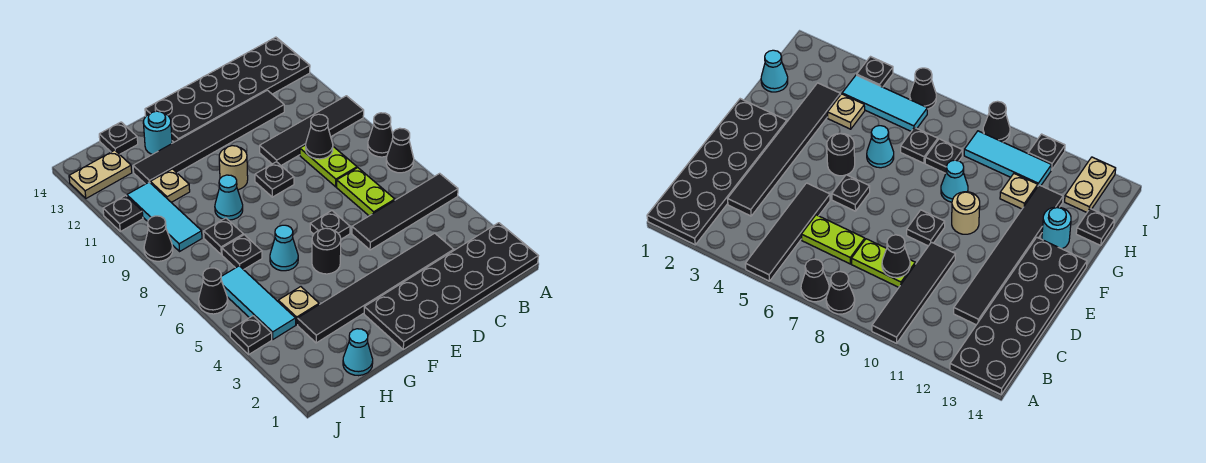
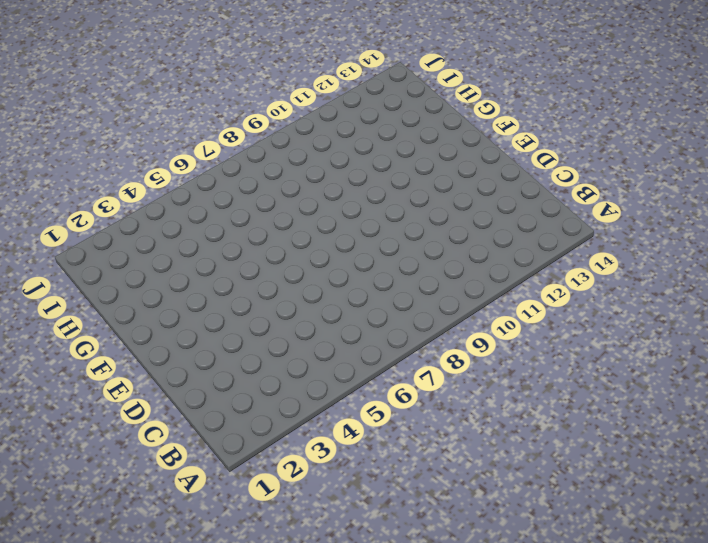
none -> black plate A1:F2 level 1
none -> black tile A5:D5 level 1
none -> black cone A7 level 1
none -> black cone A8 level 1

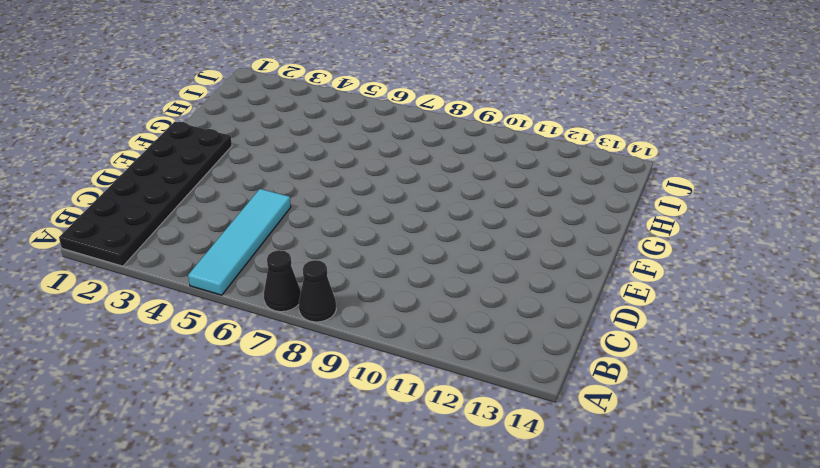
cyan tile A5:D5 level 1 -> black tile A5:D5 level 1
none -> black tile A10:D10 level 1
none -> black plate A13:F14 level 1
none -> black tile C3:H3 level 1
none -> lime plate C6:C7 level 1

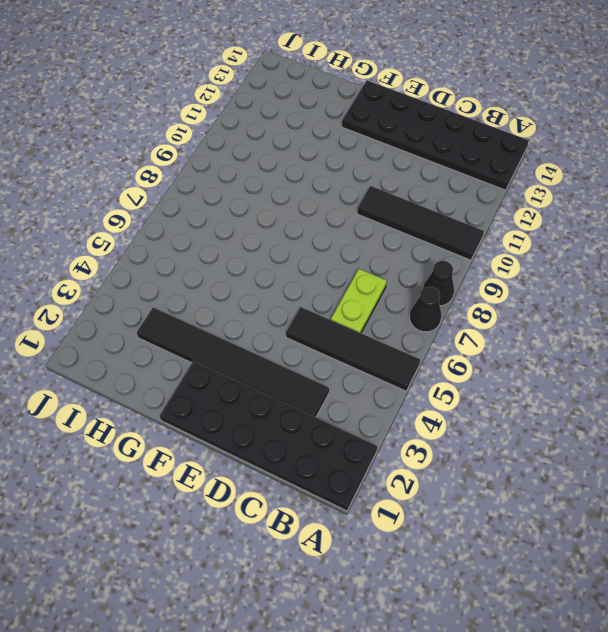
none -> lime plate C8:C9 level 1
none -> black tile C12:H12 level 1
none -> black plate E6 level 1
none -> black plate E9 level 1

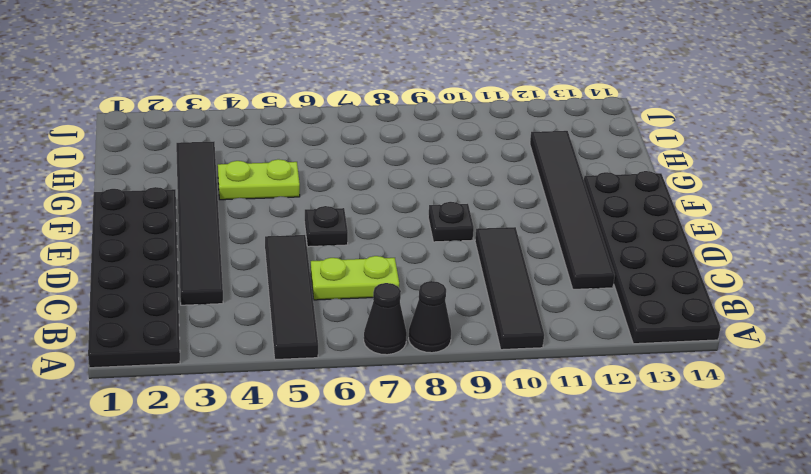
lime plate G4:G5 level 1 -> lime plate C8:C9 level 1
none -> black round brick F5 level 1
none -> tan round brick F10 level 1
none -> cyan cone G6 level 1
none -> cyan cone G9 level 1

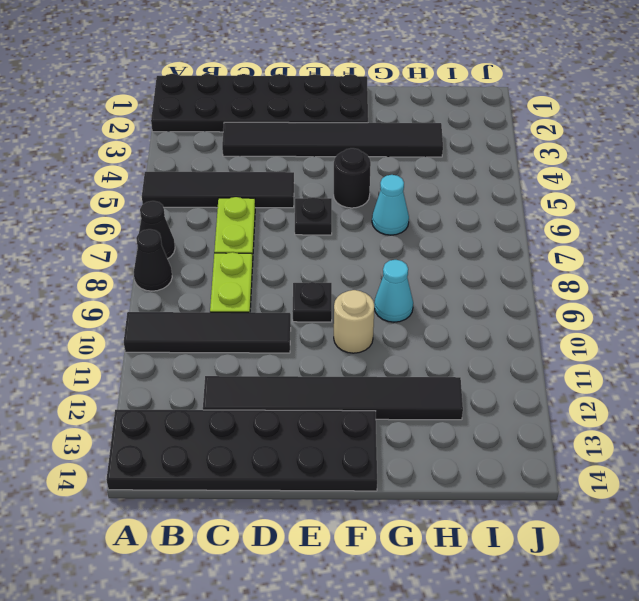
none -> cyan round brick G13 level 1
none -> cyan cone H1 level 1
none -> tan plate H4 level 1
none -> black plate H7 level 1

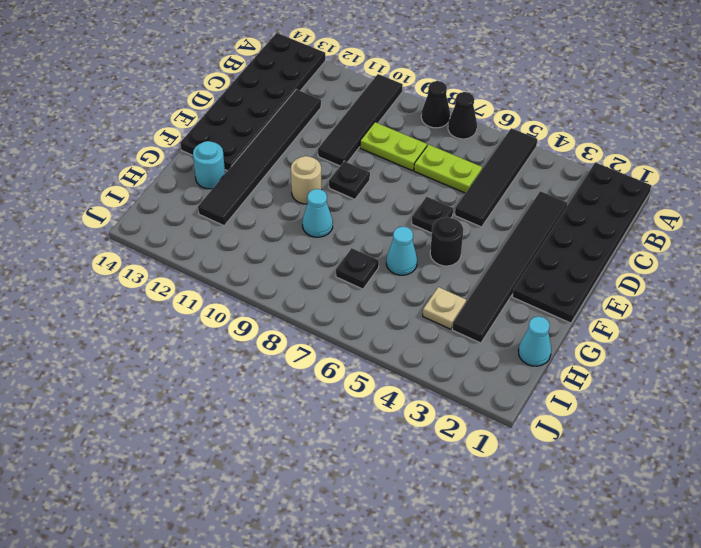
none -> black plate H8 level 1
none -> tan plate H11 level 1
none -> black plate H14 level 1
none -> cyan tile I4:I6 level 1

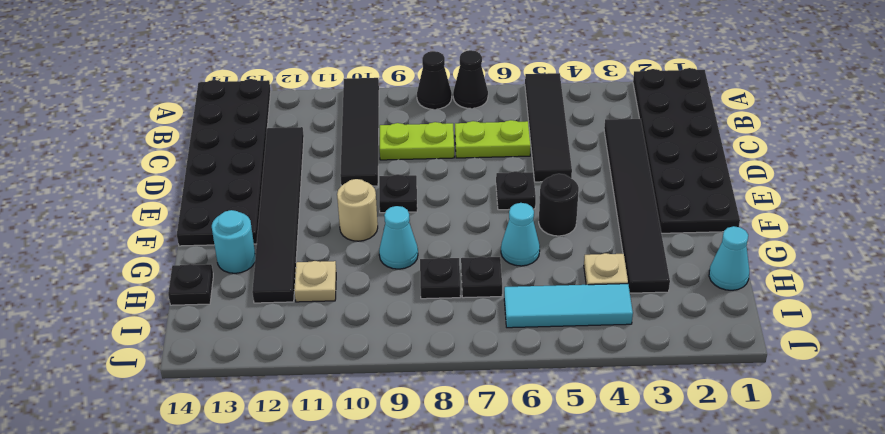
none -> cyan tile I9:I11 level 1
none -> tan plate I13:J13 level 1
none -> black plate J4 level 1
none -> black cone J6 level 1

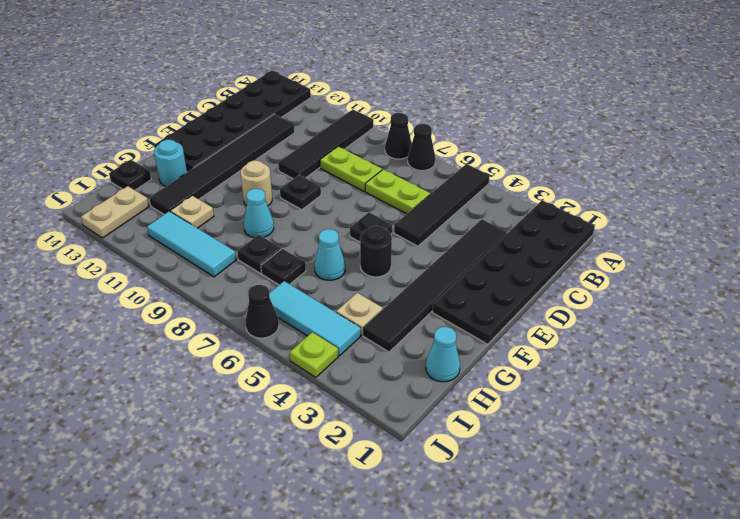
lime plate J4 level 1 -> black plate J4 level 1
none -> black cone J9 level 1
none -> black plate J11 level 1
none -> black cone C9 level 2

